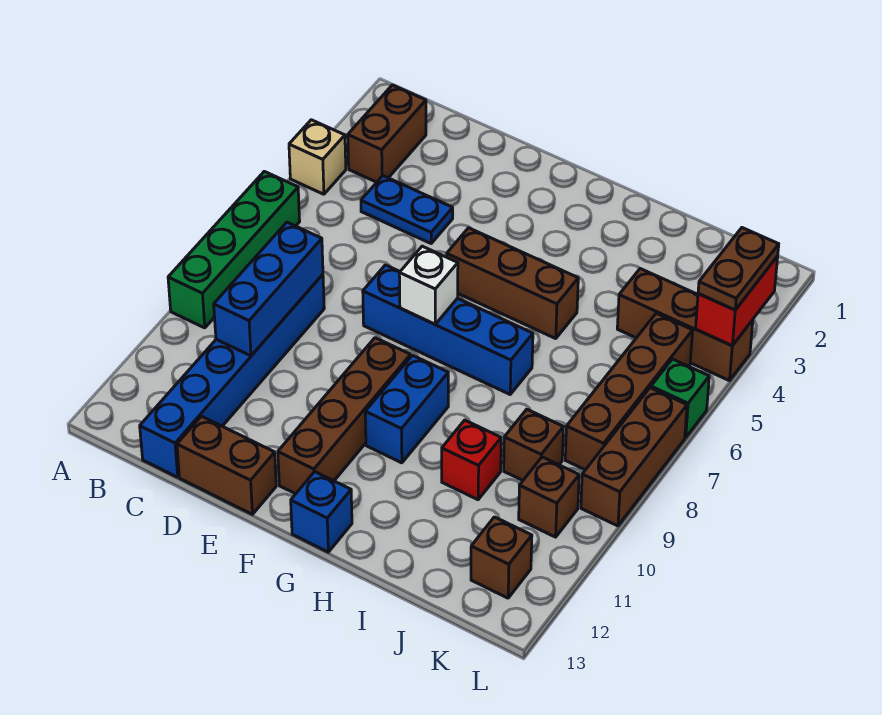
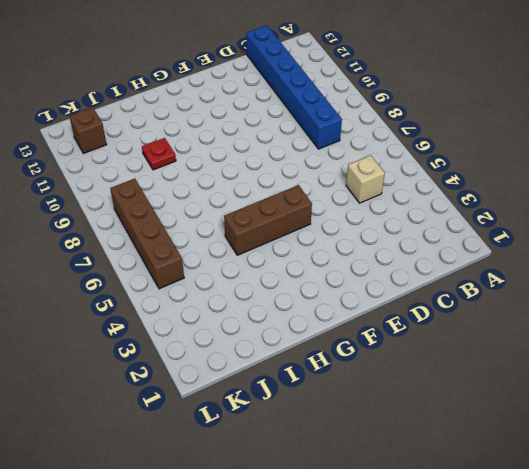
tan brick C5 level 1 -> tan brick A4 level 1
red plate I10 level 1 -> red brick I10 level 1
none -> green brick A6:A9 level 1
none -> brown brick B2:B3 level 1
none -> blue plate C4:D4 level 1

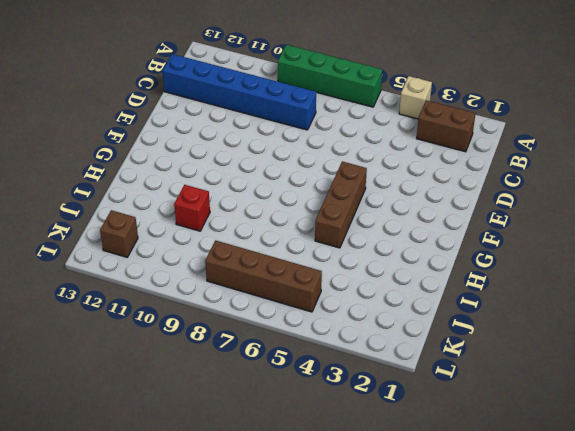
none -> blue plate C4:D4 level 1
none -> brown brick D13:E13 level 1
none -> blue brick E7:H7 level 1

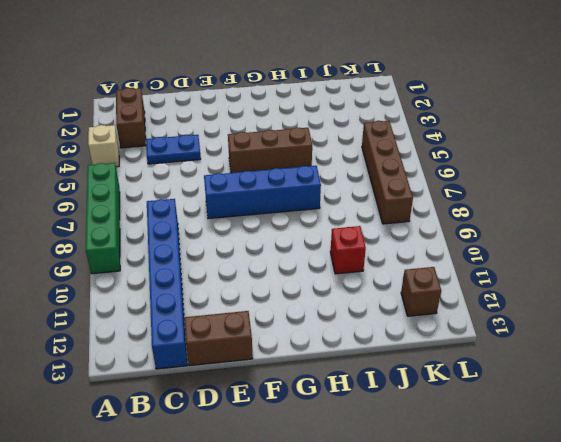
none -> brown brick F9:F12 level 1
none -> blue brick G9:G10 level 1
none -> blue brick G13 level 1

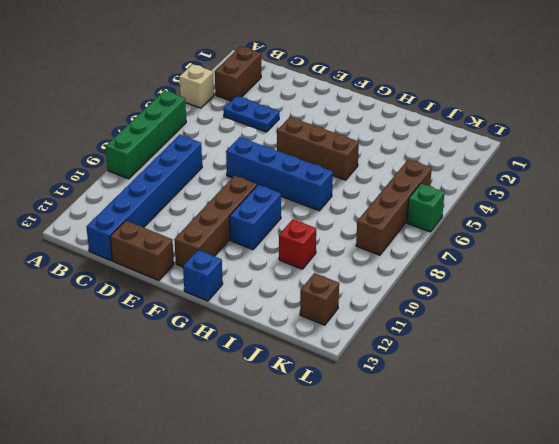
none -> brown brick J4:L4 level 1
none -> brown brick J9 level 1
none -> brown brick K10 level 1

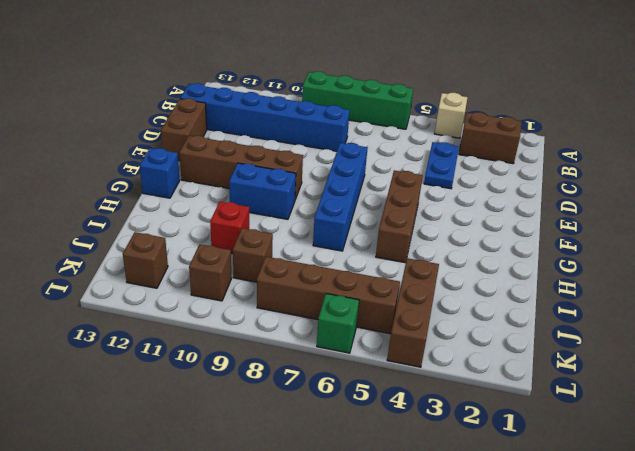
none -> brown brick L7:L9 level 1
none -> blue brick C8:C10 level 2
none -> white brick F7 level 2

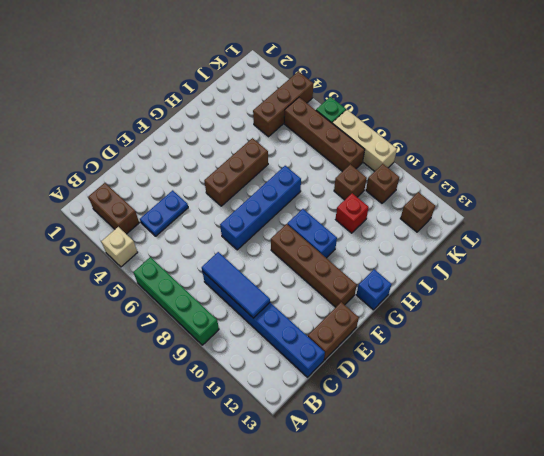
blue tile C8:C10 level 2 -> blue brick C8:C10 level 2
tan brick L7:L9 level 1 -> brown brick L7:L9 level 1
none -> white brick F7 level 2
none -> red brick L3:L4 level 2
none -> brown plate L3:L4 level 3

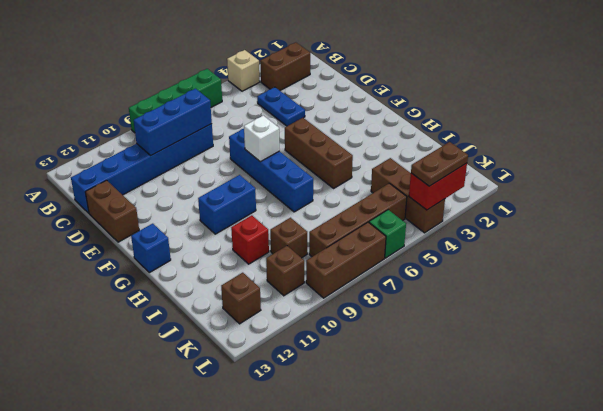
none -> brown brick F9:F12 level 1

